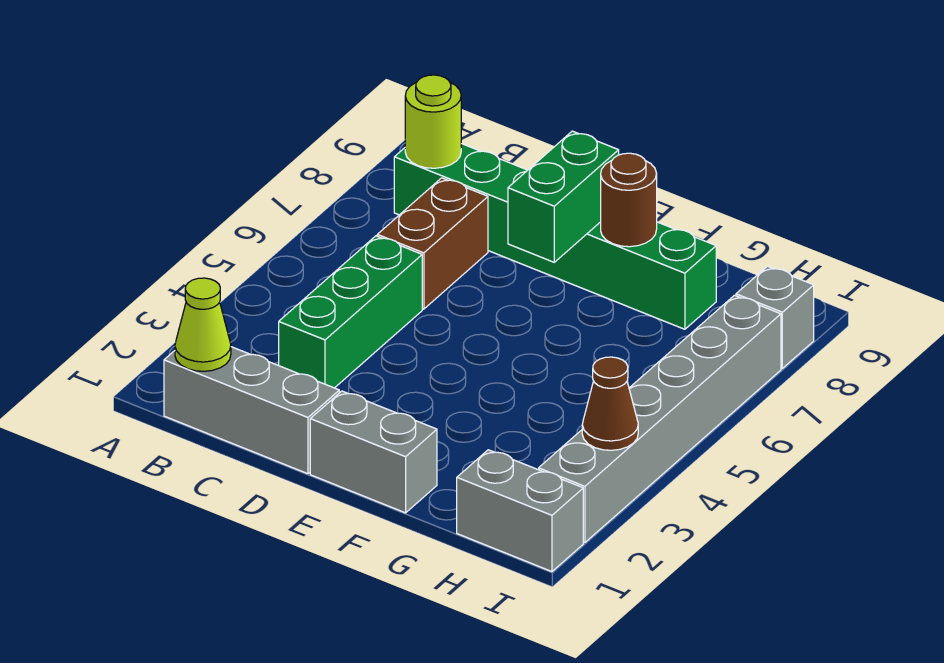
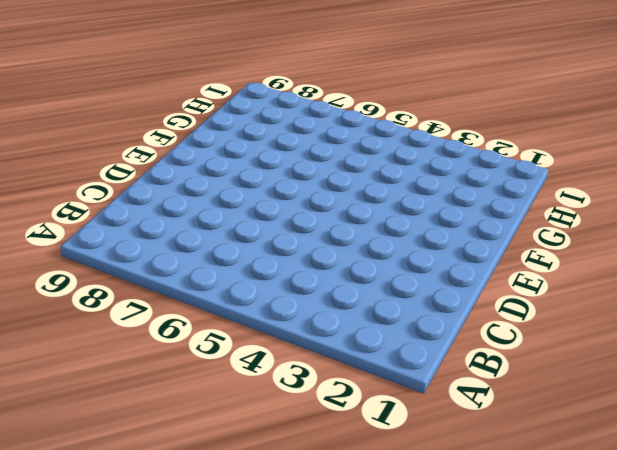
none -> grey brick B1:D1 level 1
none -> green brick B8:G8 level 1
none -> green brick C3:C5 level 1

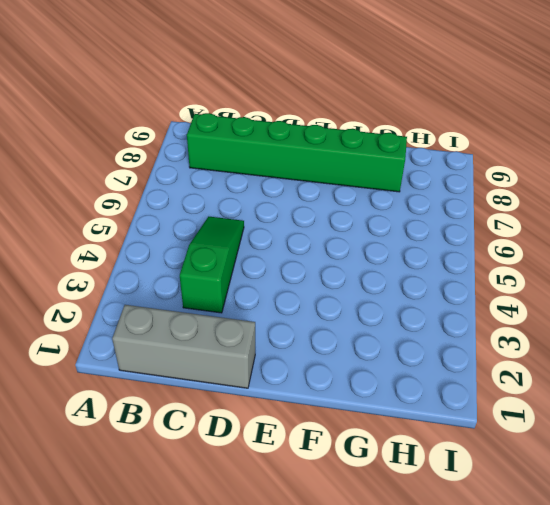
green slope C3:C5 level 1 top 3 -> green brick C3:C5 level 1
none -> brown brick C6:C7 level 1
none -> grey brick E1:F1 level 1
none -> grey brick H1:I1 level 1

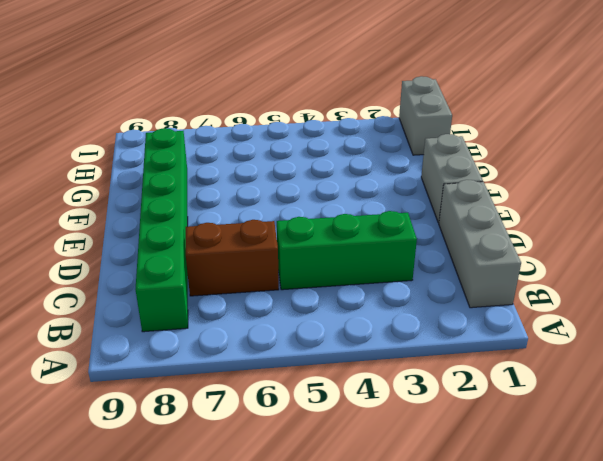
none -> grey brick I2:I7 level 1
none -> grey brick I8 level 1
none -> lime cone B1 level 2

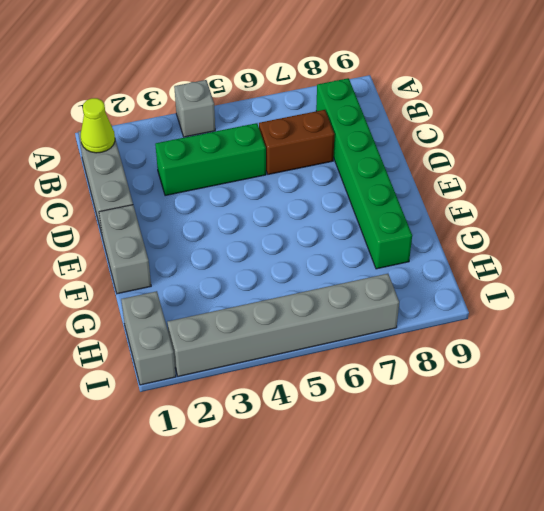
grey brick A4 level 1 -> grey brick I8 level 1
none -> lime round brick B8 level 2
none -> green brick E7:E8 level 2
none -> brown round brick F8 level 2

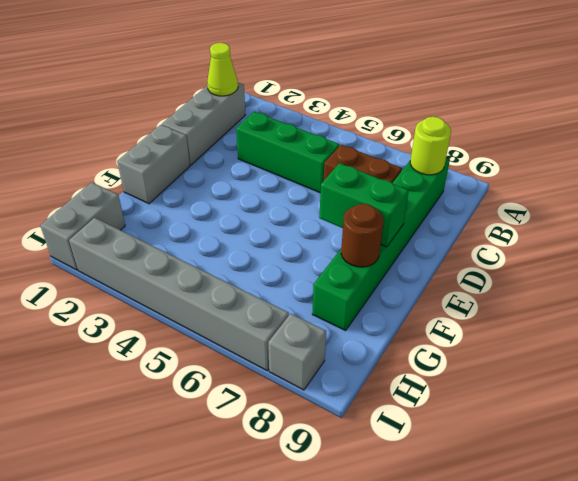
none -> brown cone I3 level 2

